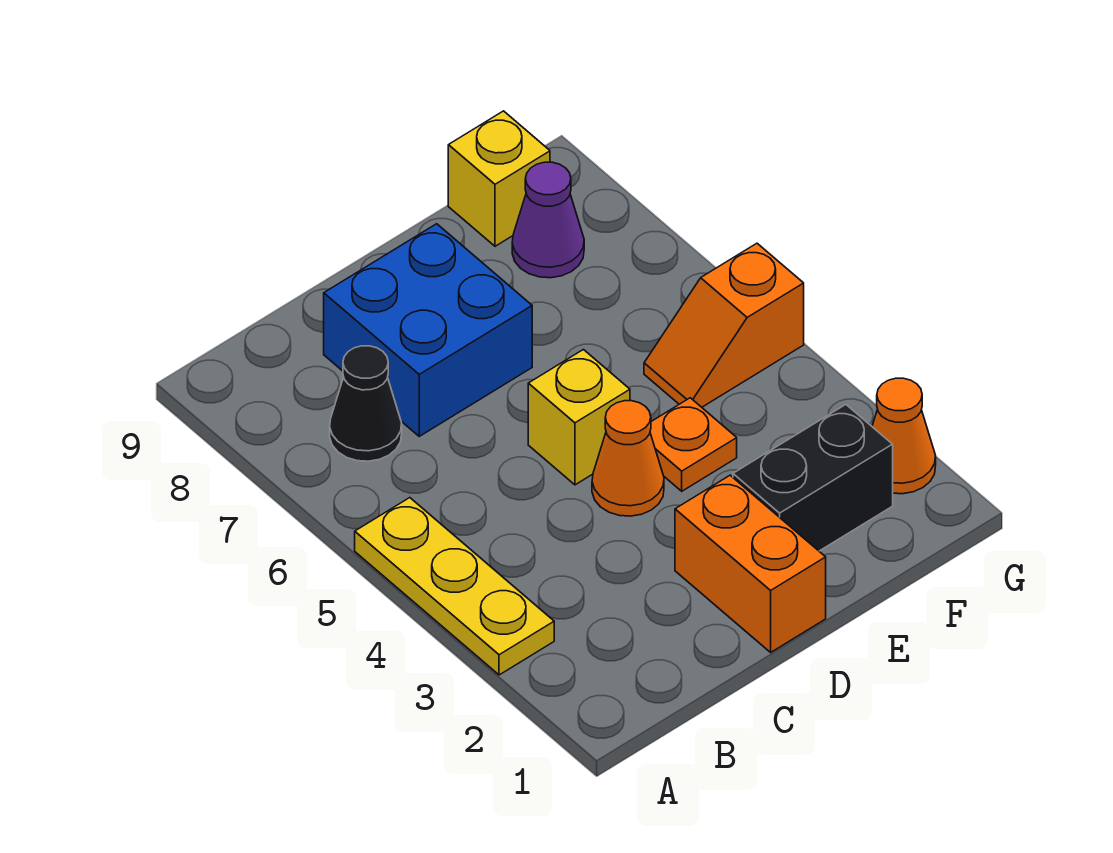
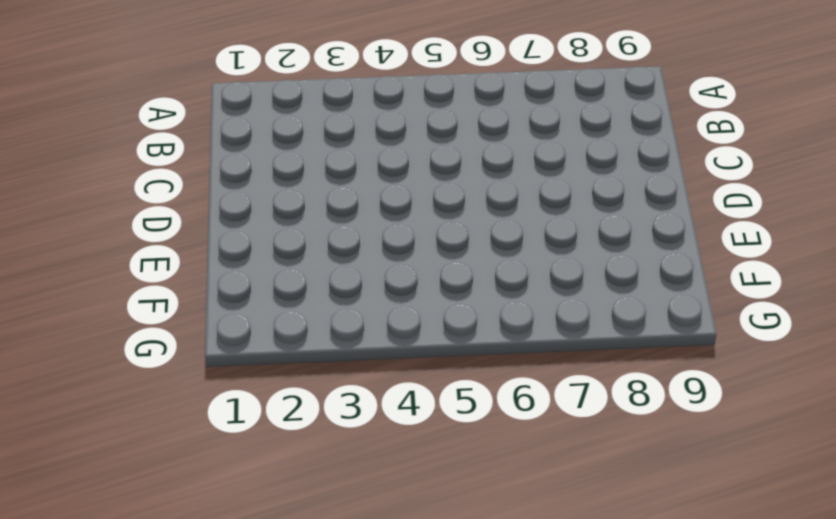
none -> yellow plate A3:A5 level 1
none -> black cone B7 level 1
none -> blue brick C7:D8 level 1

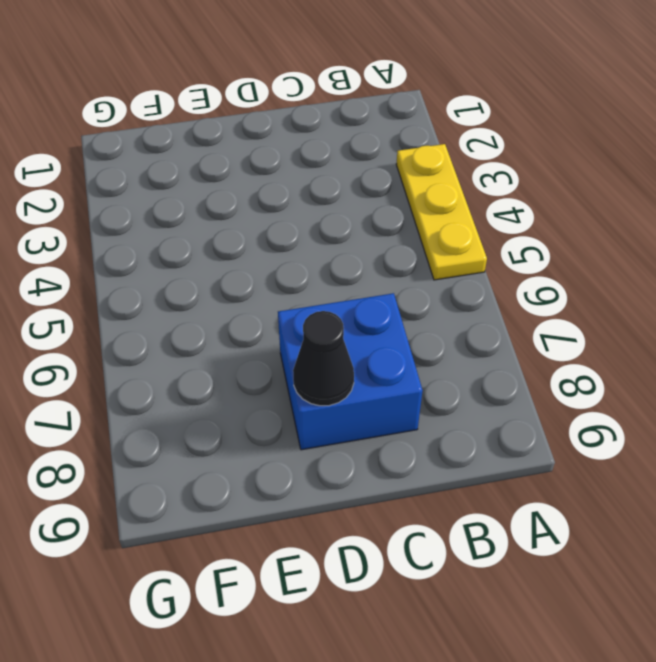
black cone D8 level 2 -> black cone B7 level 1
none -> orange brick D1:D2 level 1
none -> orange cone D4 level 1
none -> yellow brick D5 level 1

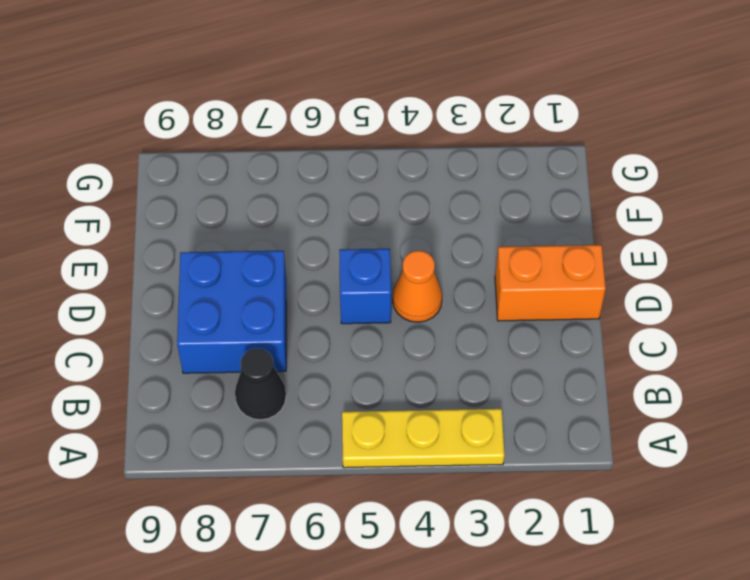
blue brick D5 level 1 -> yellow brick D5 level 1
none -> black brick E2:F2 level 1
none -> orange plate E4 level 1
none -> orange slope F5:G5 level 1 top G

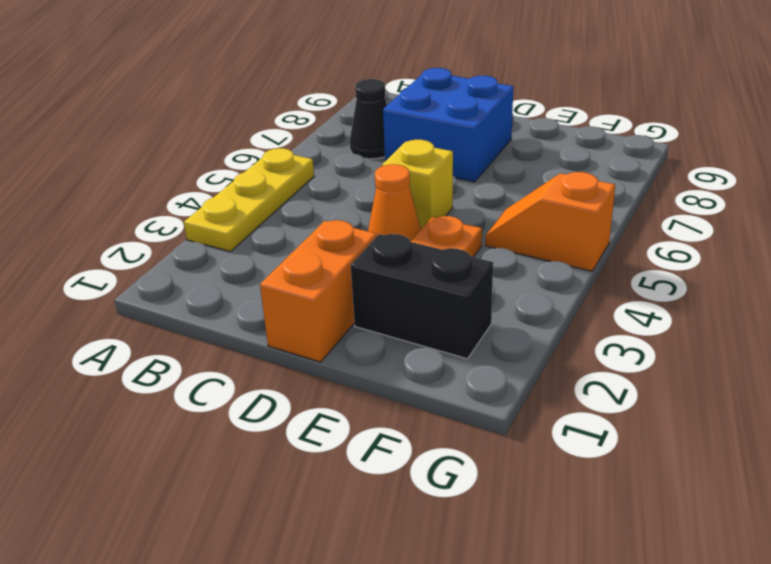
none -> purple cone F8 level 1
none -> yellow brick F9 level 1
none -> orange cone G2 level 1

